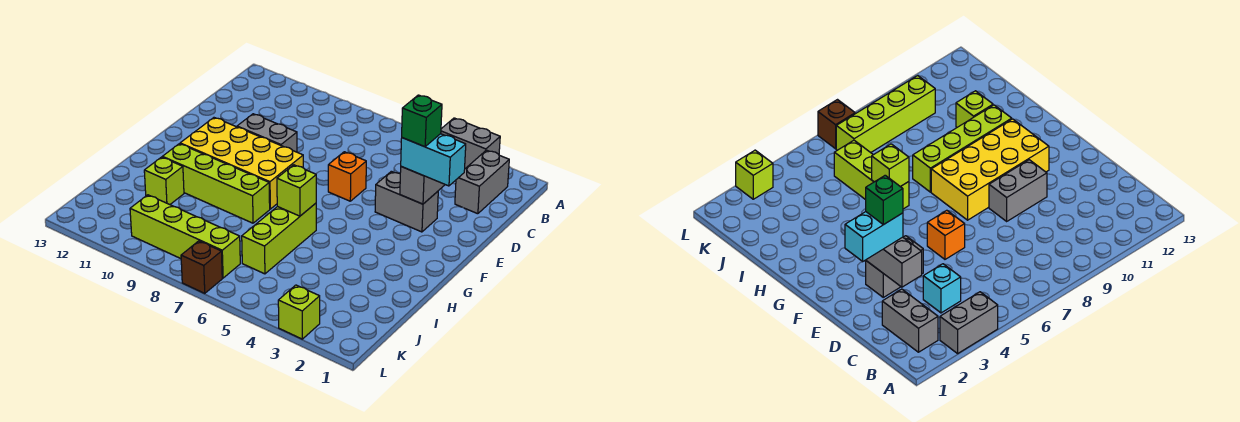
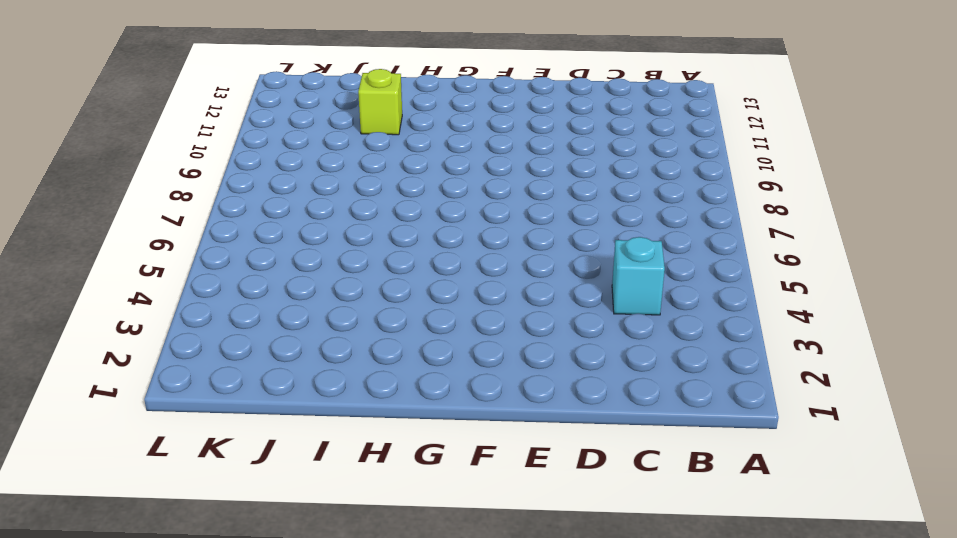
none -> grey brick A3:A4 level 1
none -> grey brick B2:C2 level 1
none -> grey brick E3:E4 level 1

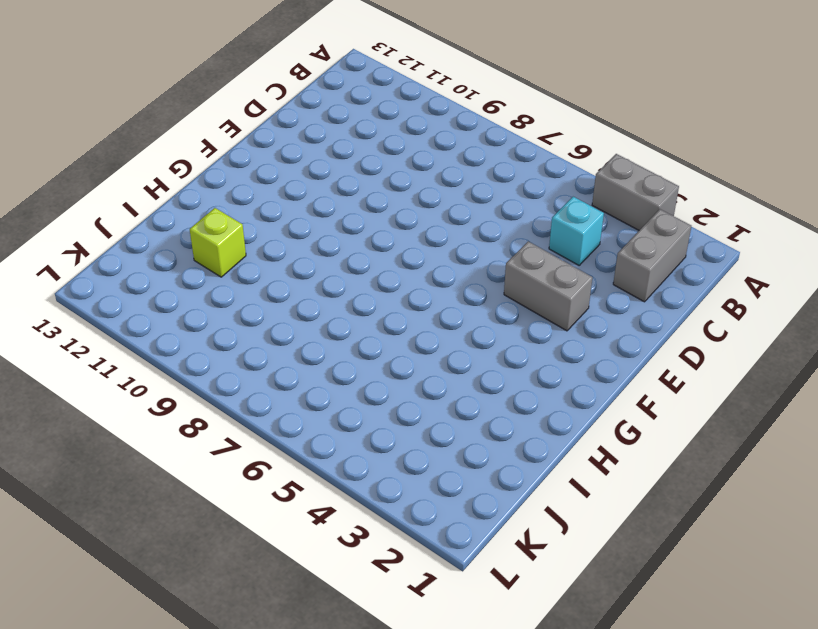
none -> orange brick E6 level 1
none -> grey brick E9:E10 level 1
none -> yellow brick F8:G11 level 1

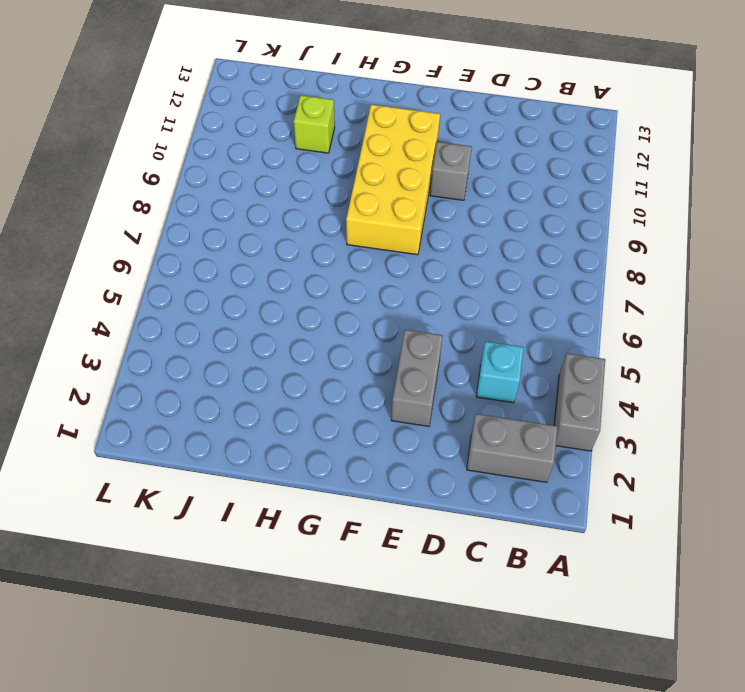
grey brick E10 level 1 -> grey brick E9:E10 level 1
none -> orange brick E6 level 1
none -> lime brick H6:J6 level 1
none -> lime brick H8:H11 level 1

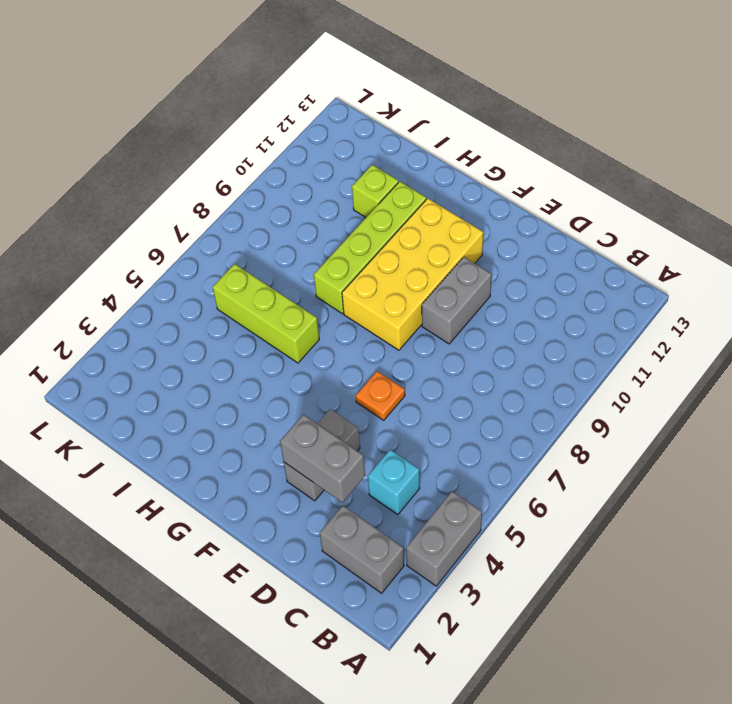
orange plate E6 level 1 -> orange brick E6 level 1
none -> lime brick K7:K10 level 1
none -> lime brick L3 level 1
none -> brown brick L7 level 1

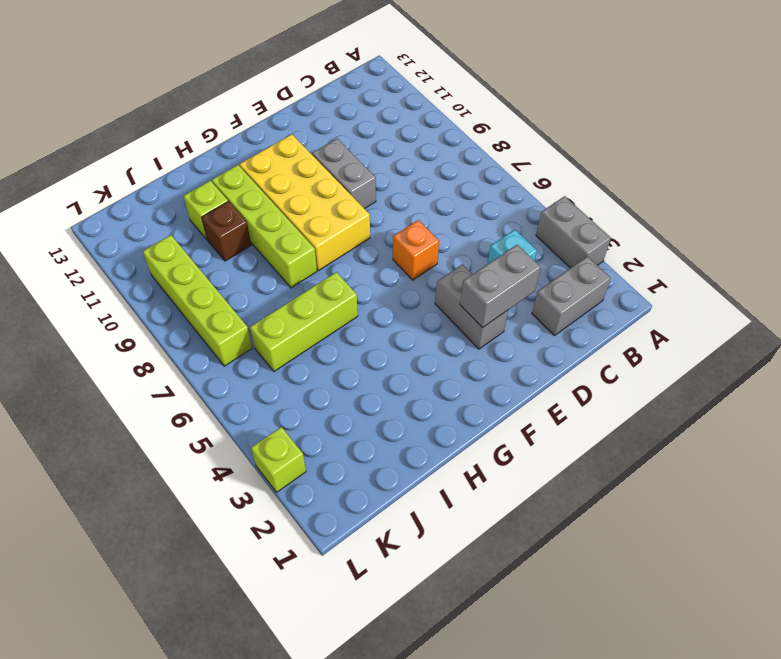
brown brick I10 level 1 -> brown brick L7 level 1
none -> lime brick H6 level 2
none -> cyan brick E2:E3 level 3
none -> green brick E3 level 4

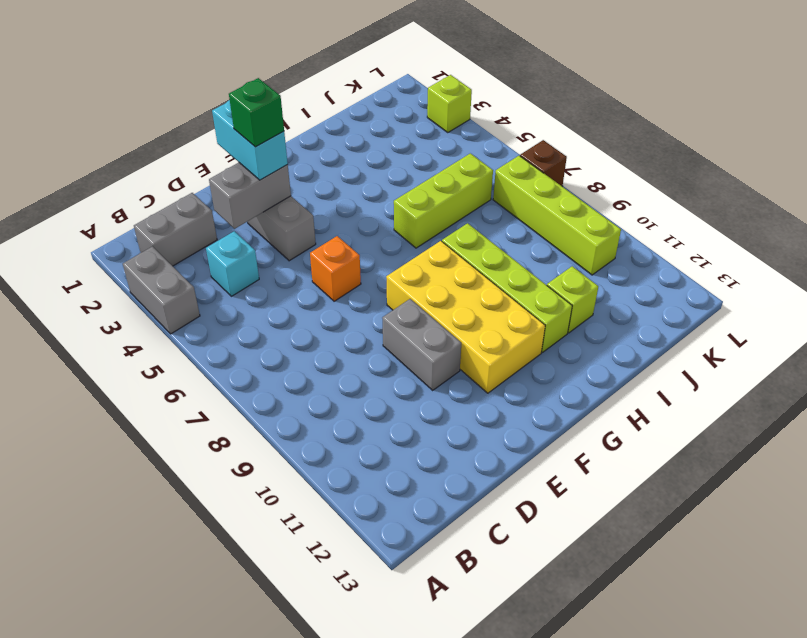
none -> lime brick H6 level 2

